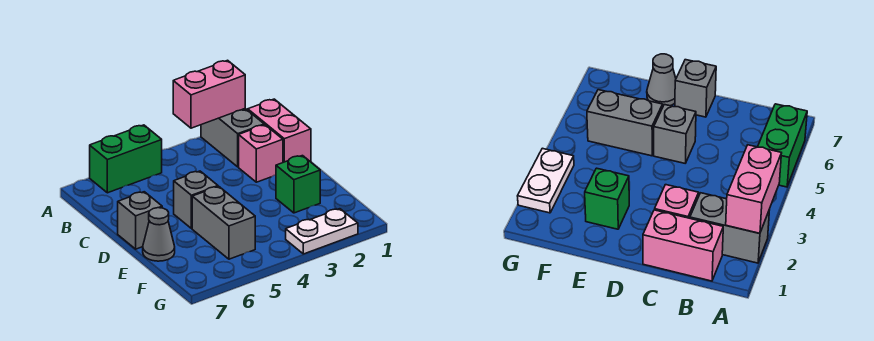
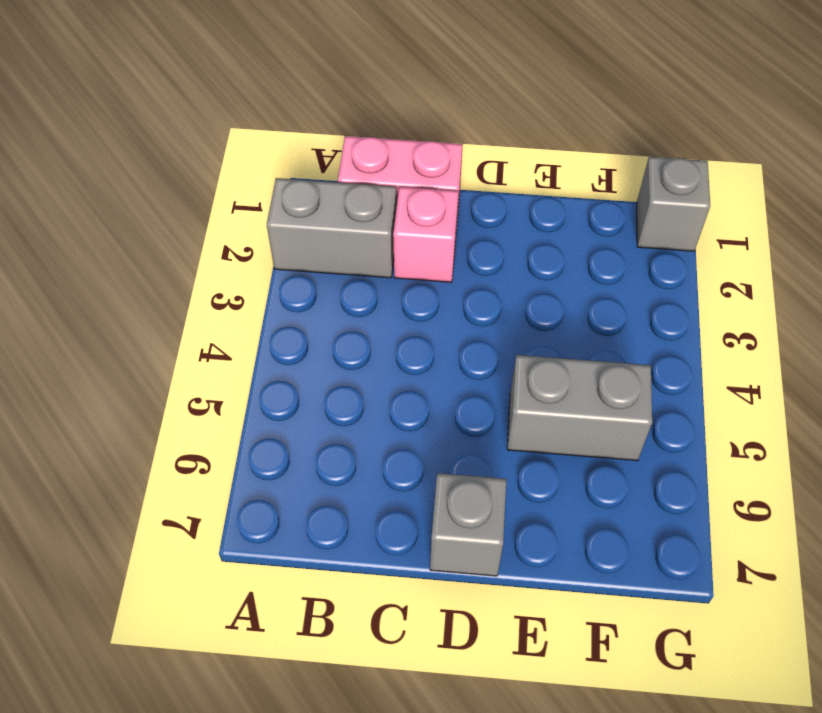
grey brick G1 level 1 -> grey brick D5 level 1
none -> green brick A5:A6 level 1
none -> green brick E2 level 1

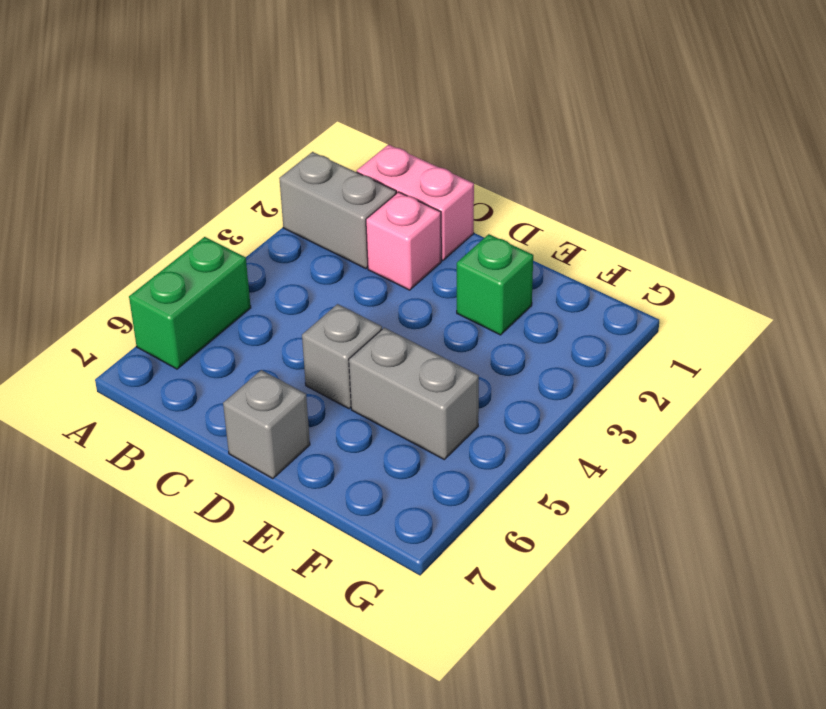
none -> grey cone E7 level 1
none -> white plate G2:G3 level 1

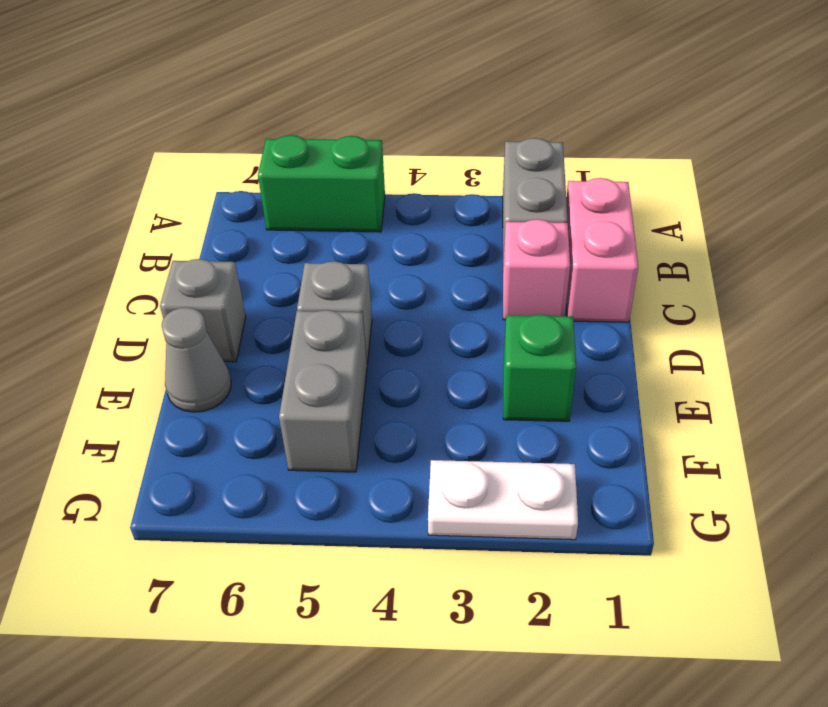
none -> pink brick A2:A3 level 2

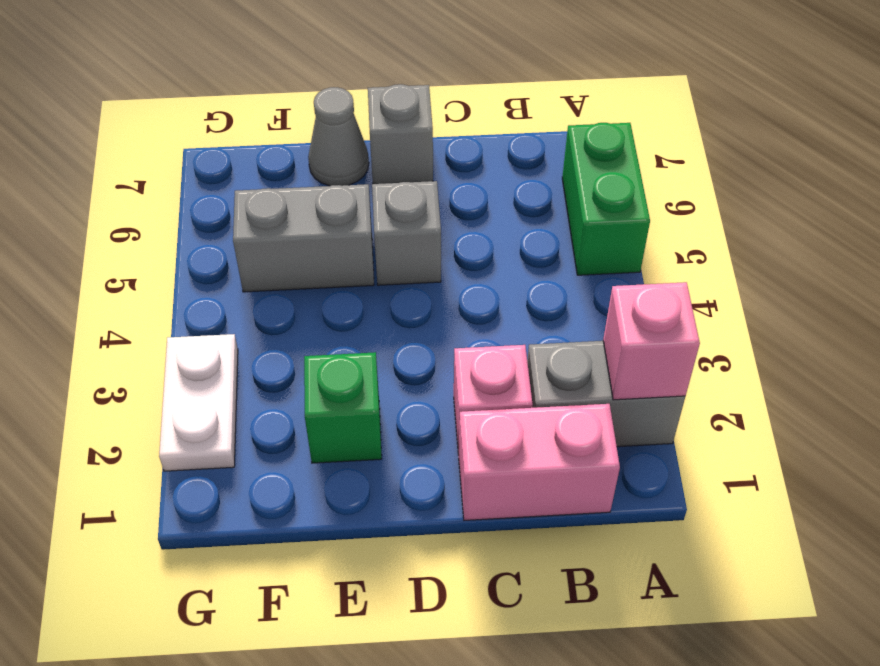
pink brick A2 level 2 -> pink brick A2:A3 level 2

